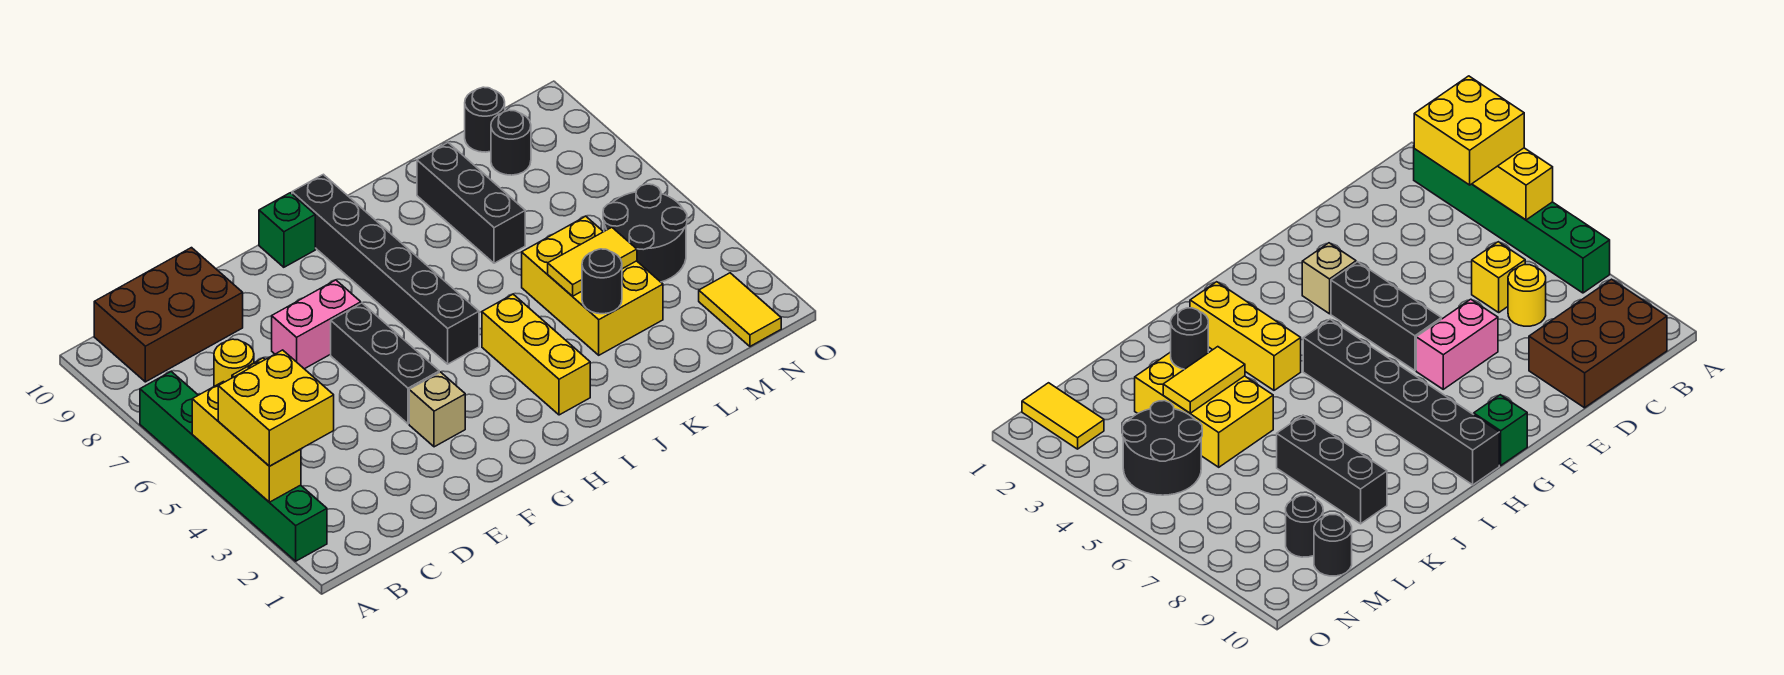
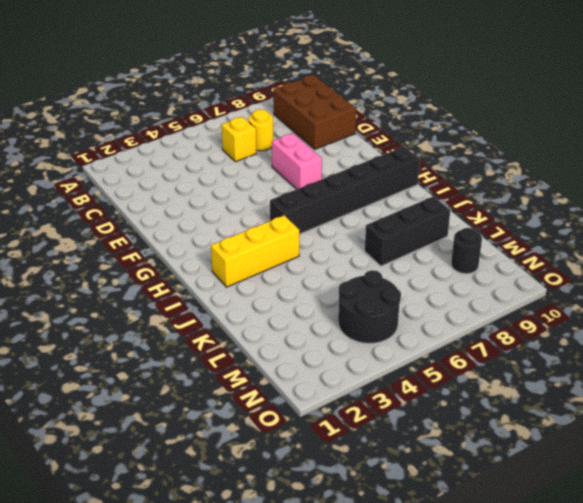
none -> green brick A2:A7 level 1
none -> tan brick F3 level 1
none -> black brick F4:F6 level 1

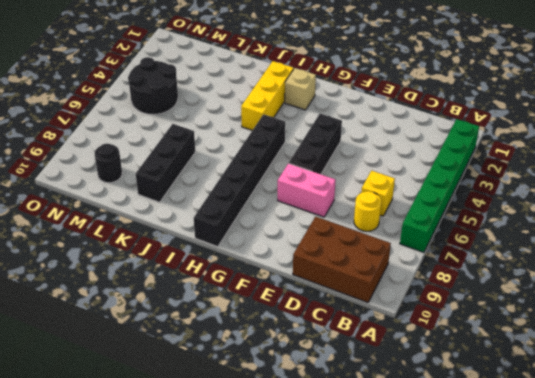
tan brick H2 level 1 -> tan brick F3 level 1
none -> green brick G10 level 1
none -> yellow brick K3:L5 level 1
none -> black round brick M10 level 1

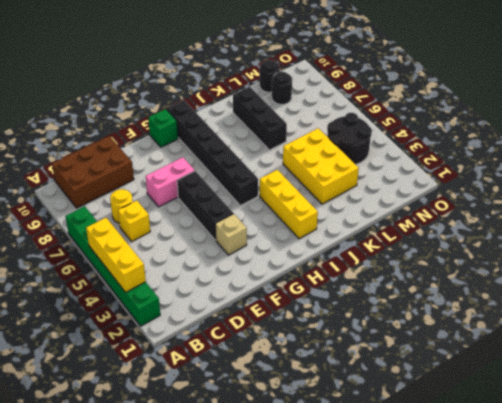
none -> yellow tile N1:N2 level 1
none -> black round brick K3 level 2
none -> yellow tile K4:L4 level 2

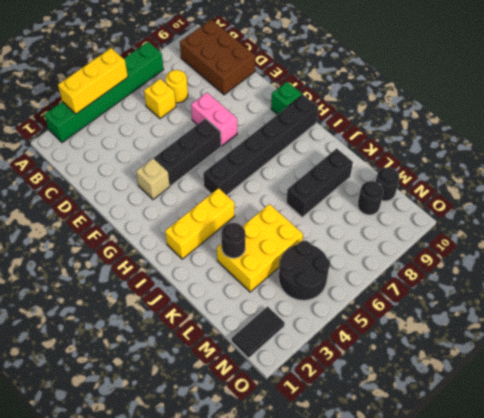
black tile N1:N2 level 1 -> yellow tile N1:N2 level 1
none -> yellow tile K4:L4 level 2
none -> yellow brick A3:B4 level 3

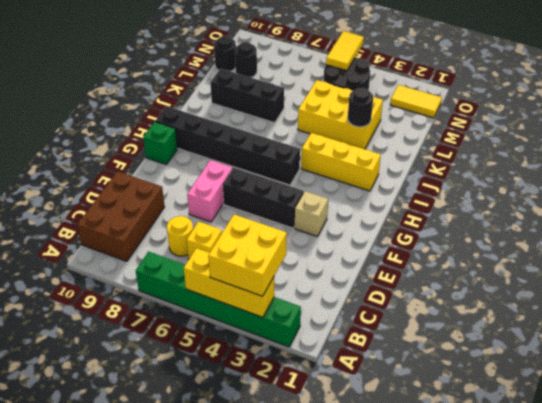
yellow tile N5:O5 level 2 -> yellow tile K4:L4 level 2

